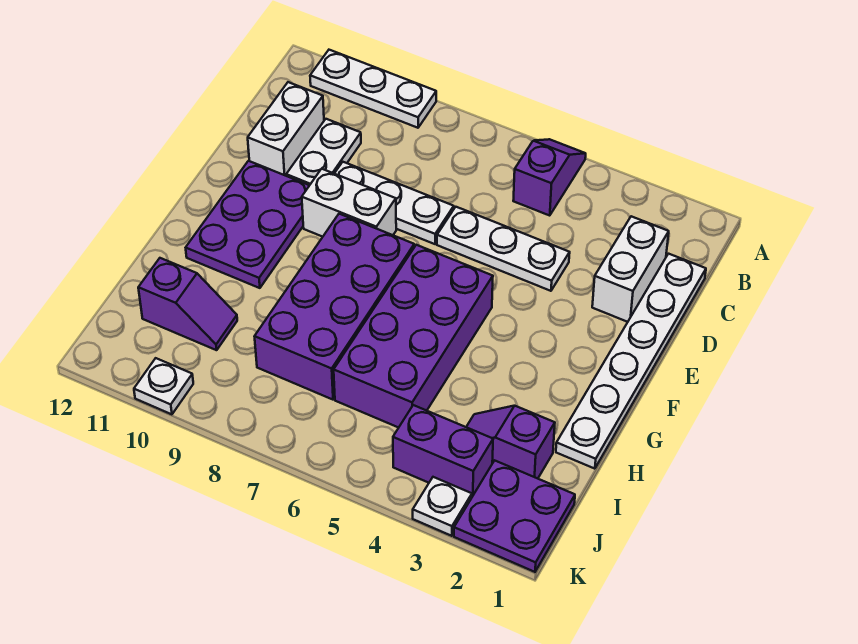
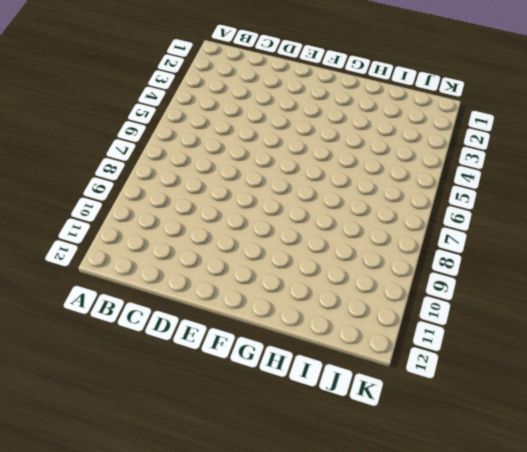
none -> purple slope A5:B5 level 1 top B
none -> white plate A9:A11 level 1
none -> white plate C1:H1 level 1

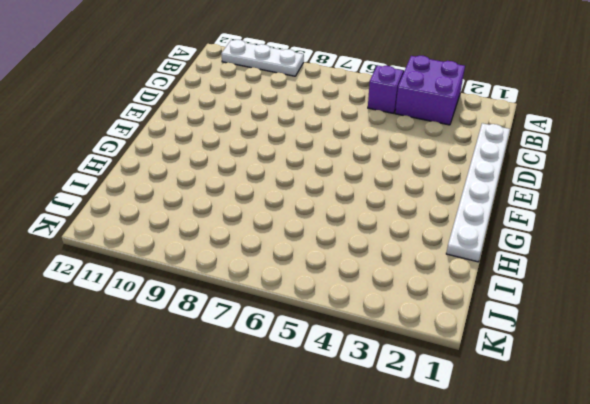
purple brick A3:B4 level 1 -> none
none -> white brick C2:D2 level 1
none -> white plate C10:D10 level 1
none -> white brick C11:D11 level 1

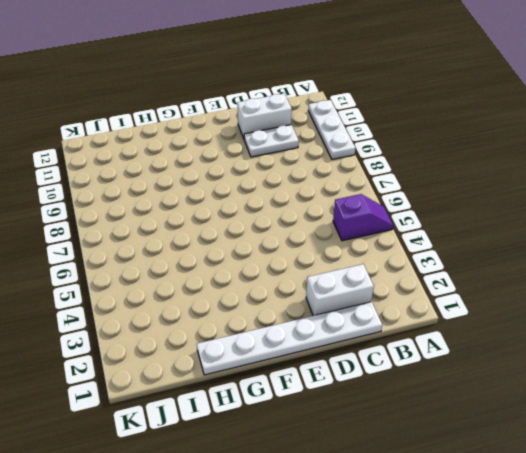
none -> white plate D4:D6 level 1
none -> white plate D7:D9 level 1
none -> white brick E8:E9 level 1

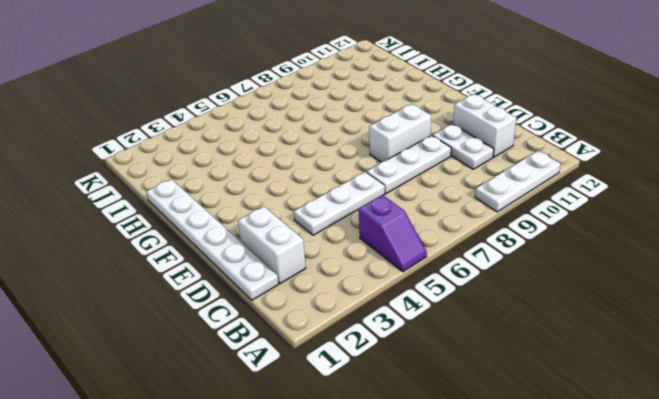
none -> purple plate E10:G11 level 1
none -> purple brick F5:I6 level 1
none -> purple brick F7:I8 level 1

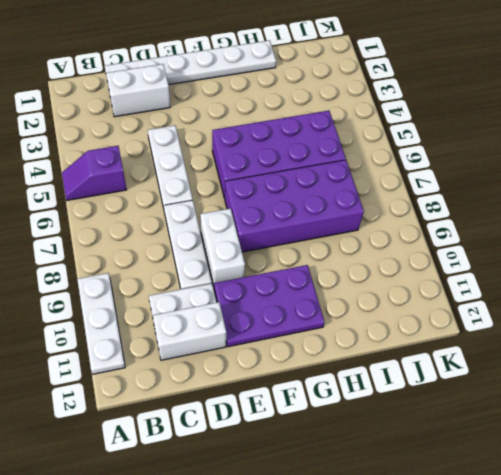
none -> purple slope I2:I3 level 1 top 2
none -> purple slope I10:I11 level 1 top 11
none -> purple plate J1:K2 level 1

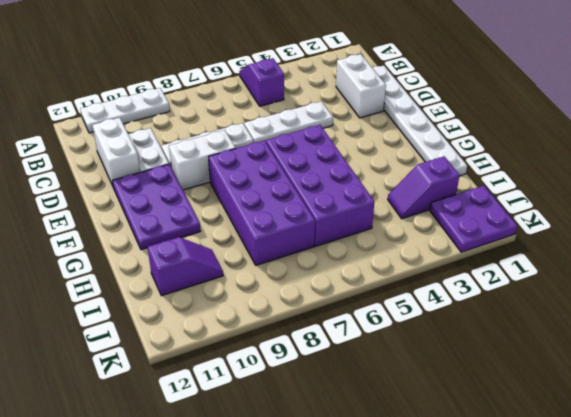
none -> purple brick J3:J4 level 1
none -> white plate K3 level 1
none -> white plate K10 level 1

